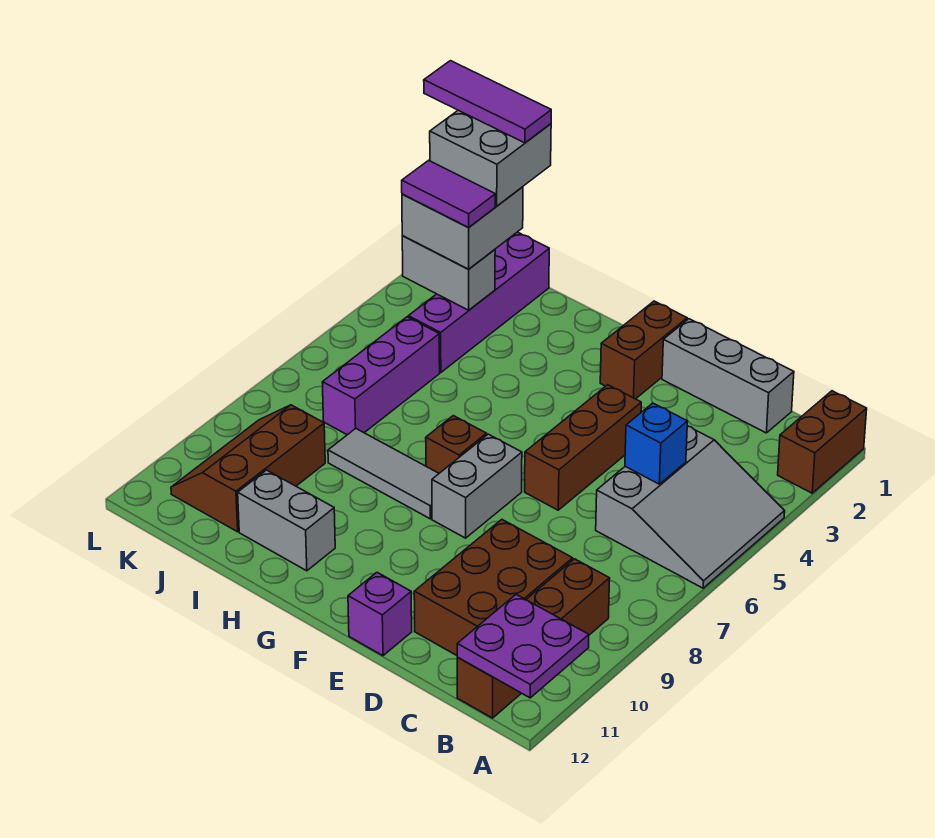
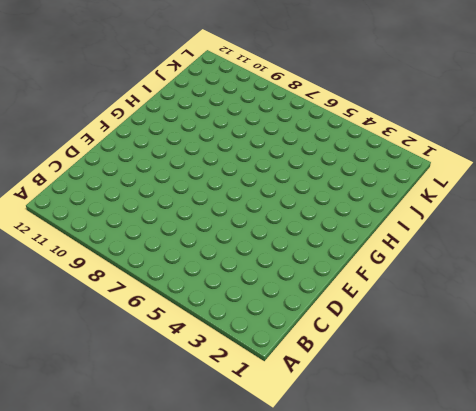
none -> brown brick A1:A2 level 1
none -> grey slope A4:C6 level 1 top C
none -> brown brick B9:B12 level 1

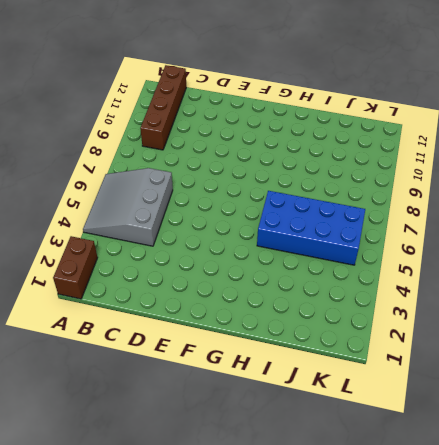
blue brick H5:K6 level 1 -> purple brick J5:J7 level 1
none -> grey brick C1:E1 level 1
none -> brown brick C9:D11 level 1
none -> brown brick E4:E6 level 1

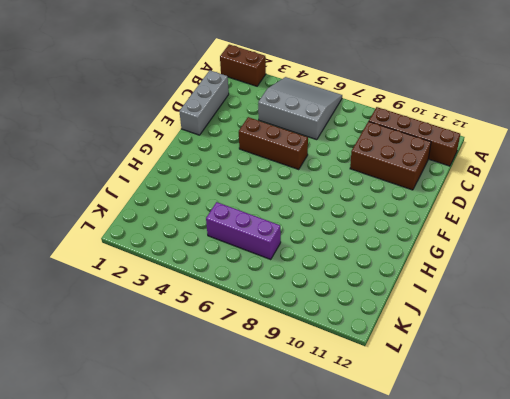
none -> purple brick E12 level 1
none -> brown brick F1:F2 level 1
none -> grey brick F7:F8 level 1

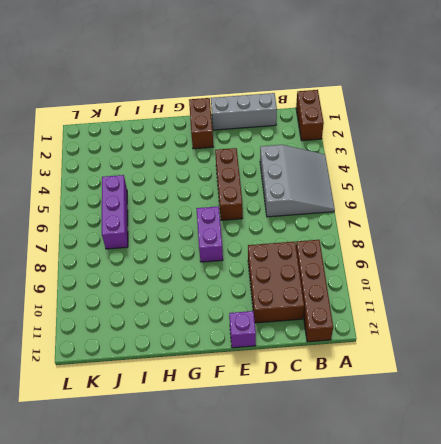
purple brick F7:F8 level 1 -> grey brick F7:F8 level 1
none -> brown brick G7 level 1
none -> grey tile G8:I8 level 1
none -> grey brick H11:I11 level 1

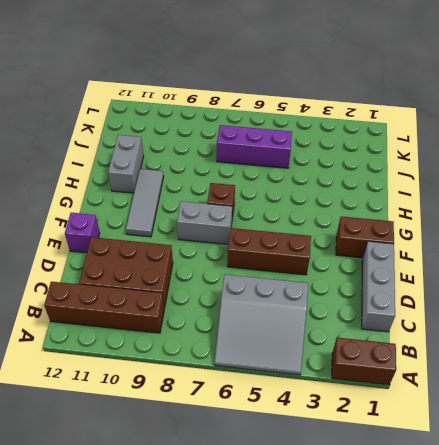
grey tile F10:H10 level 1 -> grey tile G8:I8 level 1
none -> purple brick J1:J4 level 1
none -> brown slope J9:K11 level 1 top J
none -> purple plate A11:B12 level 2

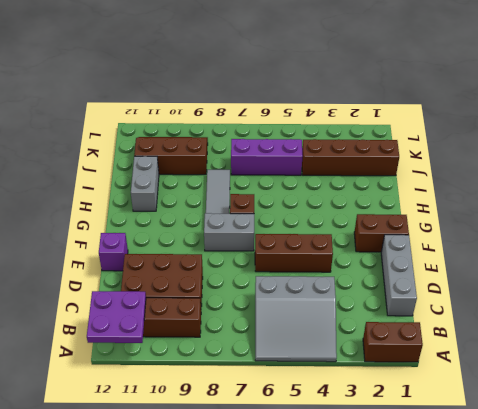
brown brick J1:J4 level 1 -> purple brick J1:J4 level 1
none -> blue brick C5 level 2
none -> grey brick J3:K3 level 2
none -> grey brick J2:K3 level 3

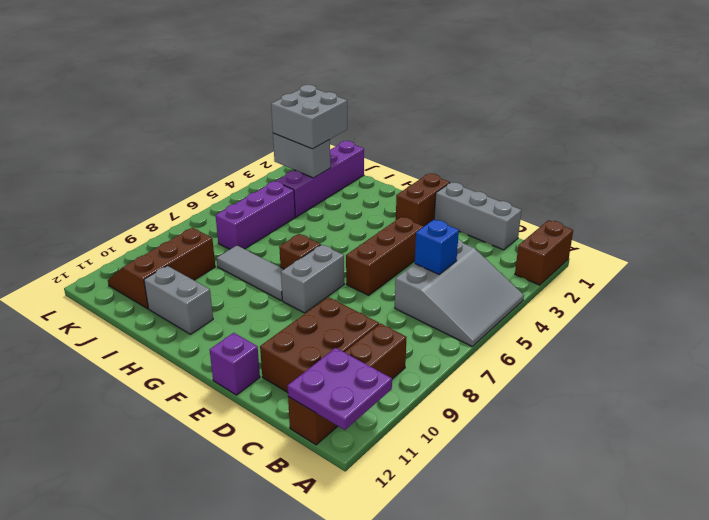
none -> grey brick J1:K2 level 4
none -> purple tile J3:K3 level 4
none -> purple tile J1:L1 level 5

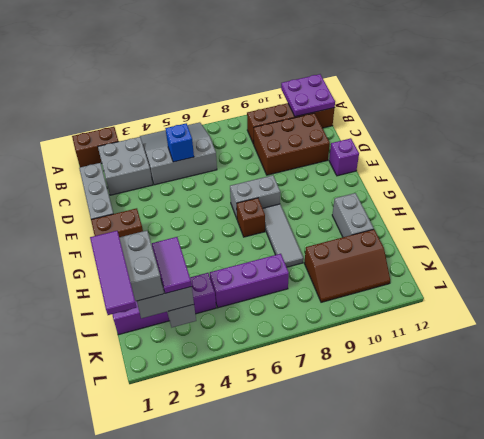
grey brick B2:C3 level 1 -> none
none -> brown brick E4:E6 level 1

